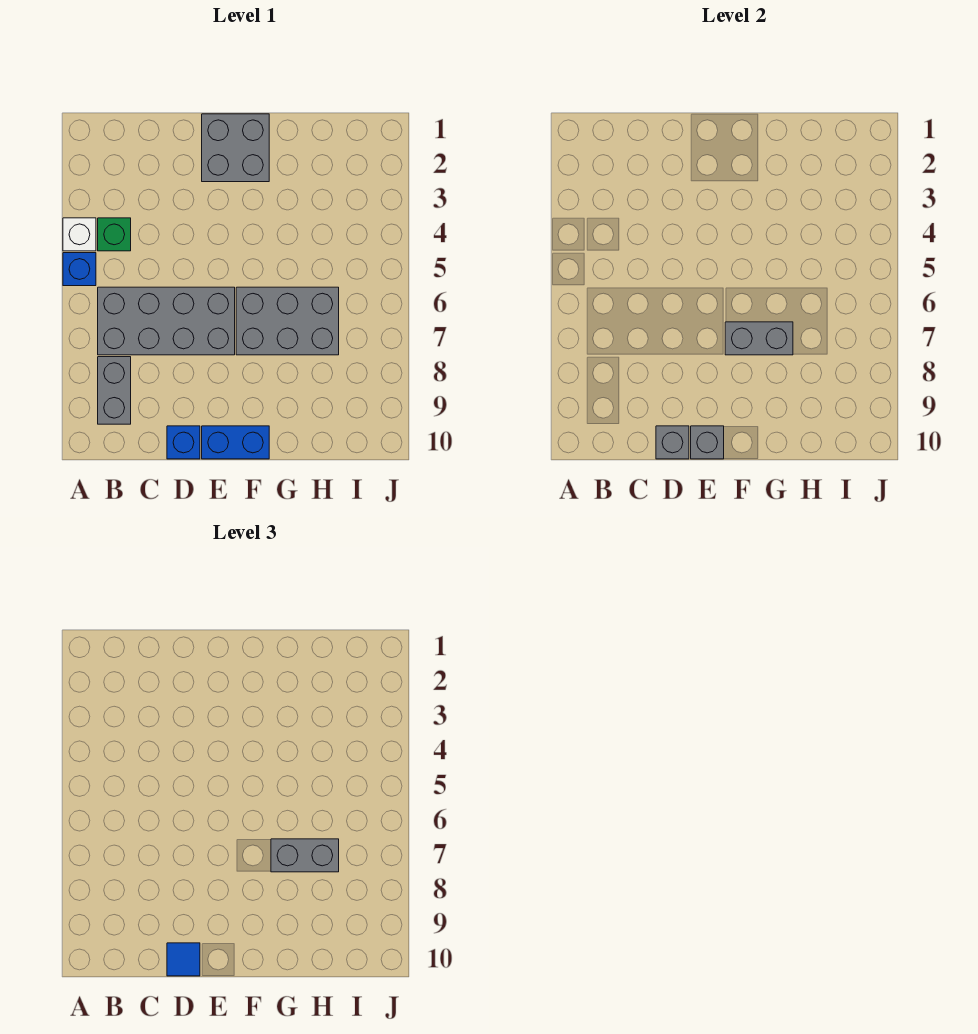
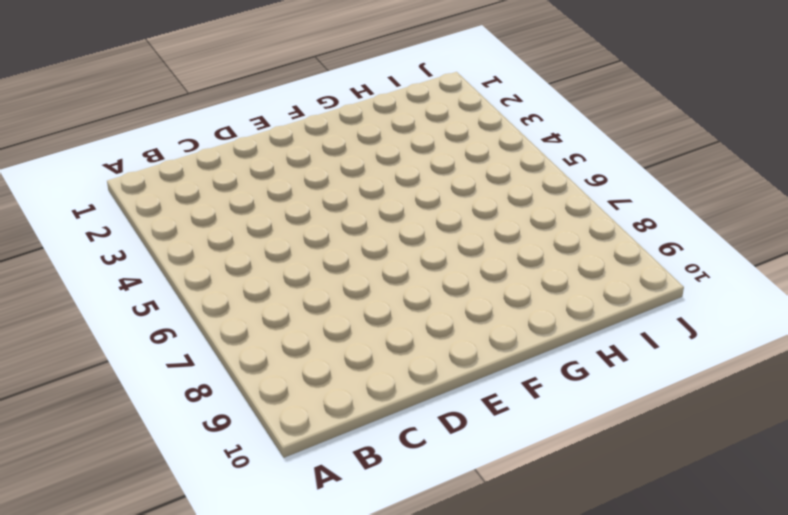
none -> white brick A4 level 1
none -> blue brick A5 level 1
none -> green brick B4 level 1

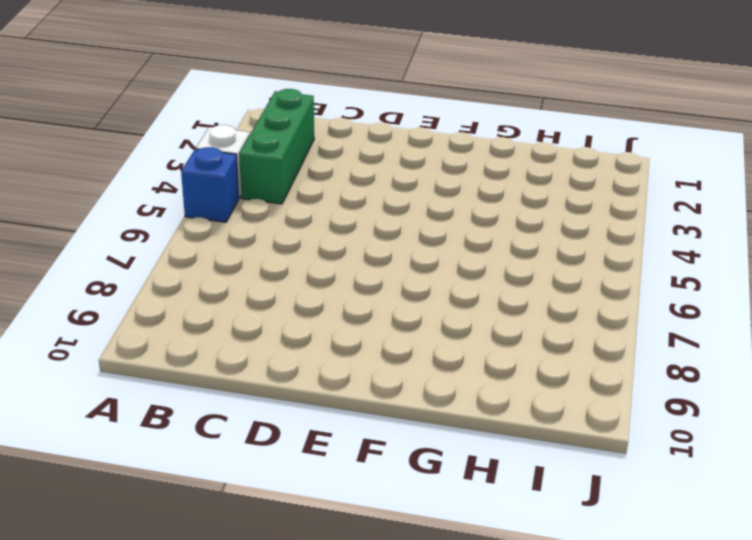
green brick B2:B4 level 1 -> green brick B4 level 1
none -> grey brick B6:E7 level 1
none -> grey brick B8:B9 level 1
none -> blue brick D10 level 1

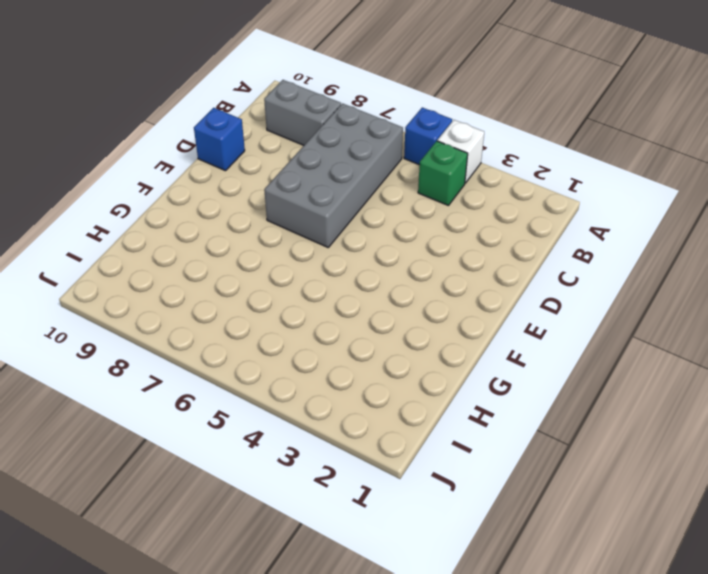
none -> grey brick E1:F2 level 1
none -> blue brick E10:F10 level 1
none -> grey brick F6:H7 level 1

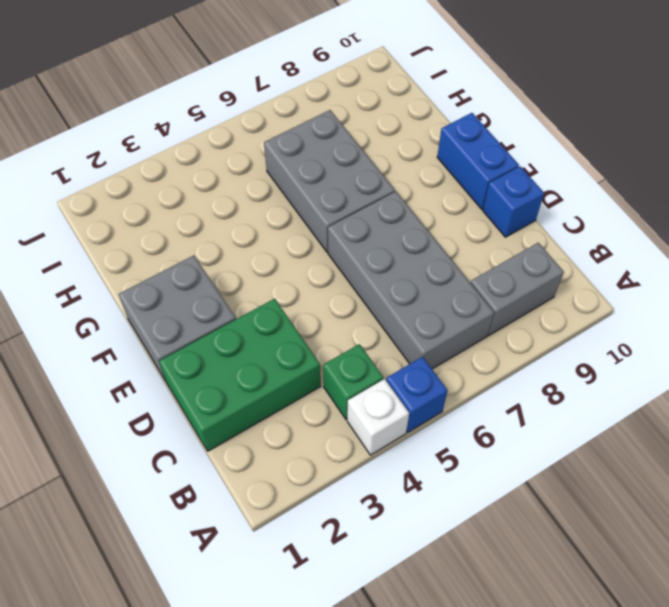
green brick C1:D3 level 1 -> none
none -> grey brick D10 level 2
none -> grey brick E10 level 2
none -> grey brick F7:G7 level 2

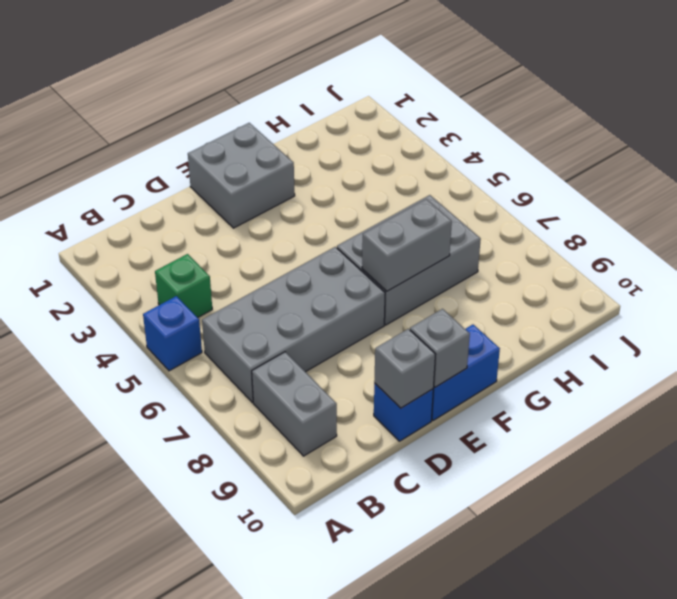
none -> white brick A4 level 1
none -> blue tile D10 level 3
none -> grey brick G7:H7 level 3

